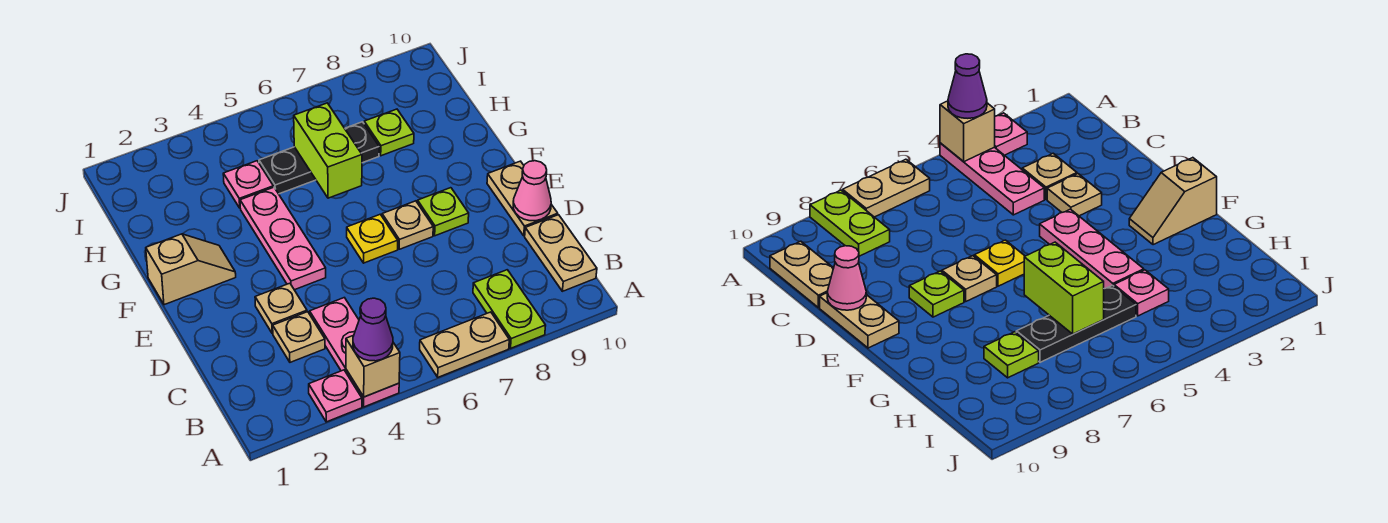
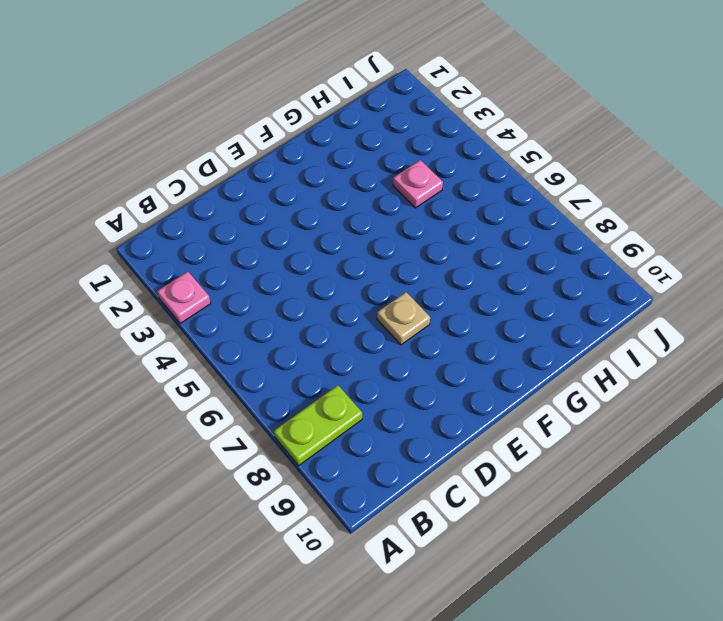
none -> pink plate A4:C4 level 1
none -> tan plate A6:A7 level 1
none -> tan plate B10:C10 level 1

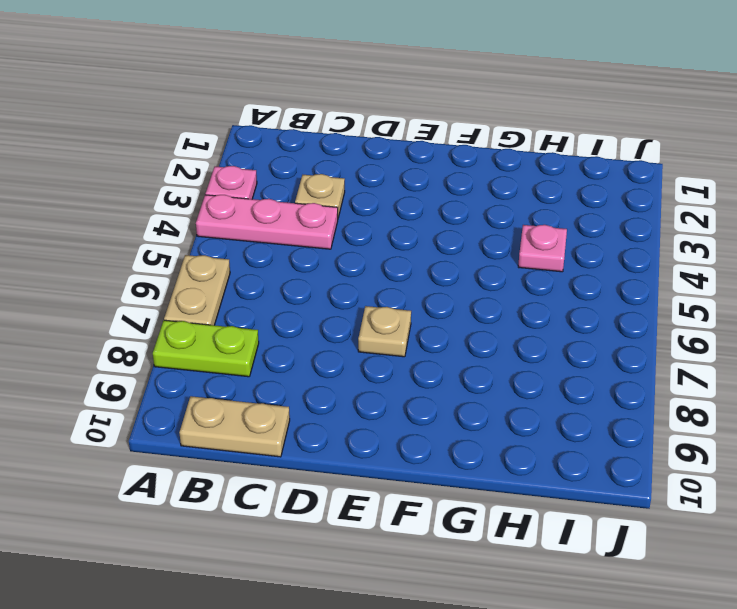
none -> tan plate D3 level 1
none -> tan plate D10:E10 level 1
none -> pink plate E4:G4 level 1

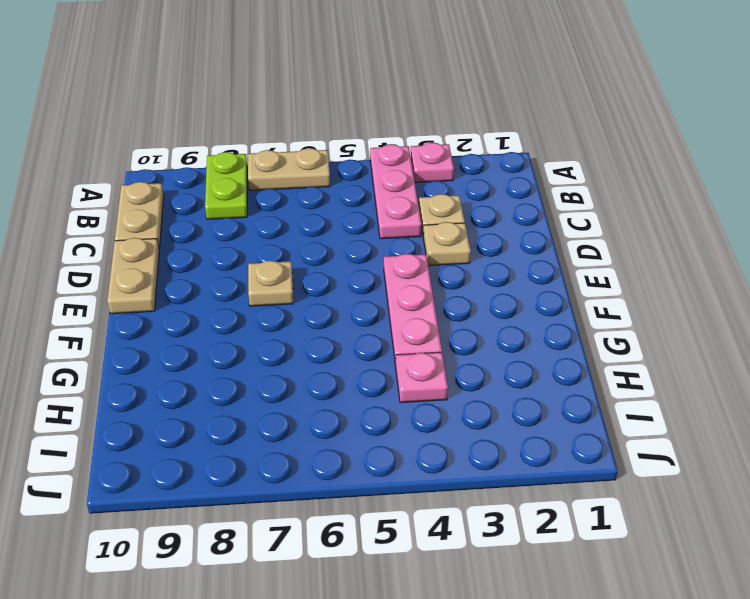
none -> yellow plate E6 level 1
none -> lime plate E8 level 1
none -> tan slope F1:F2 level 1 top 1

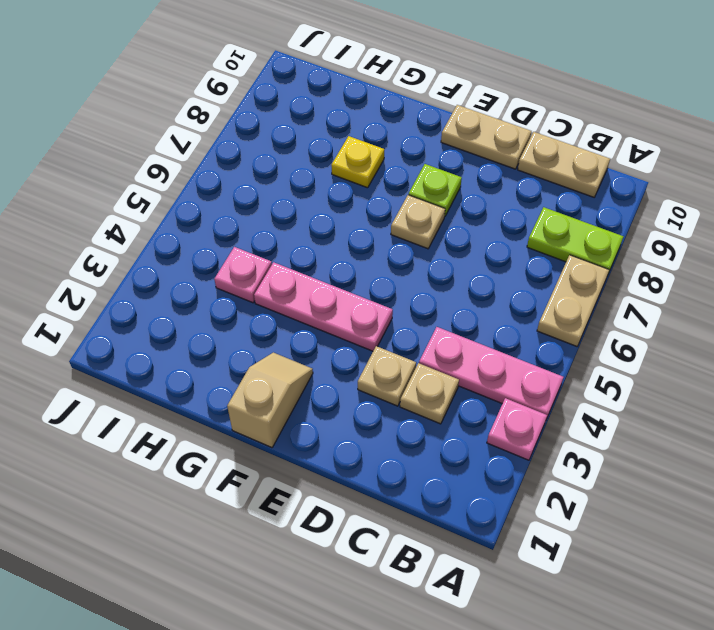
yellow plate G8 level 1 -> yellow plate E6 level 1
none -> black plate H5:H7 level 1
none -> lime plate H8 level 1
none -> tan brick A4 level 2

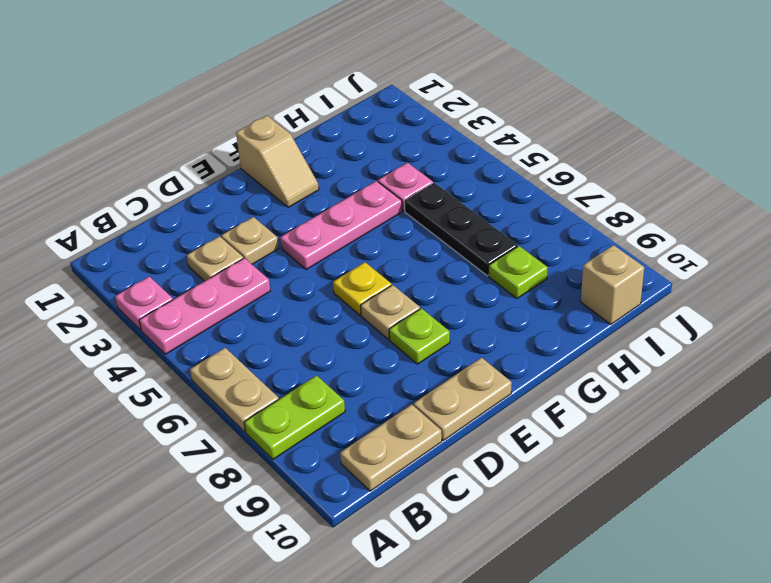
tan brick I10 level 1 -> tan brick A4 level 2
none -> pink cone D10 level 2
none -> lime brick G6:H6 level 2
none -> purple cone A4 level 3

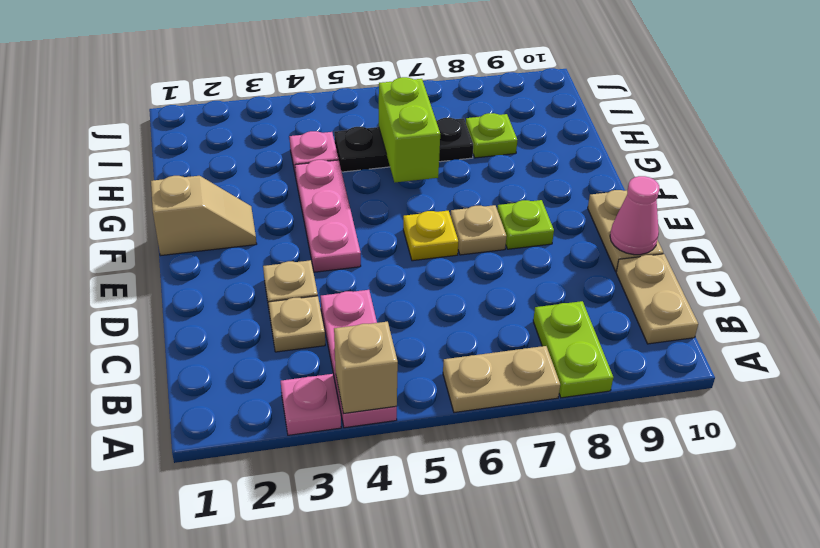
none -> purple cone A4 level 3

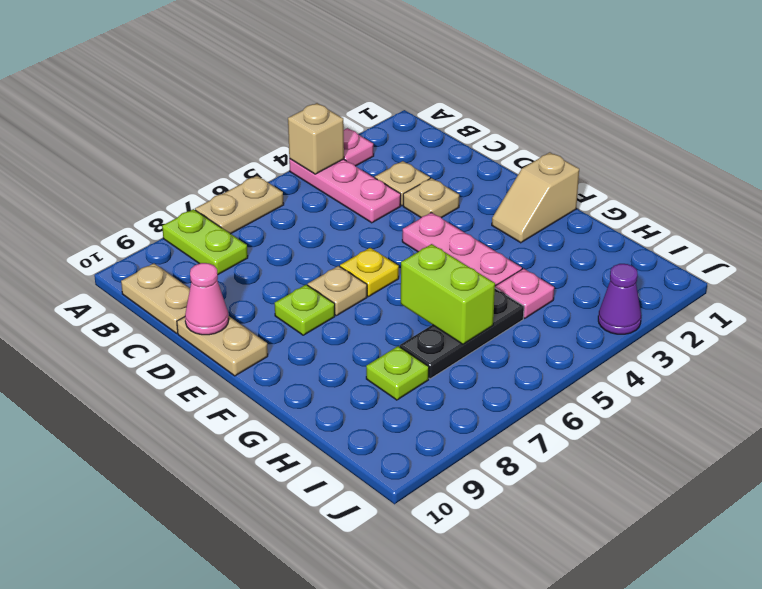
purple cone J3 level 1 -> purple cone A4 level 3

